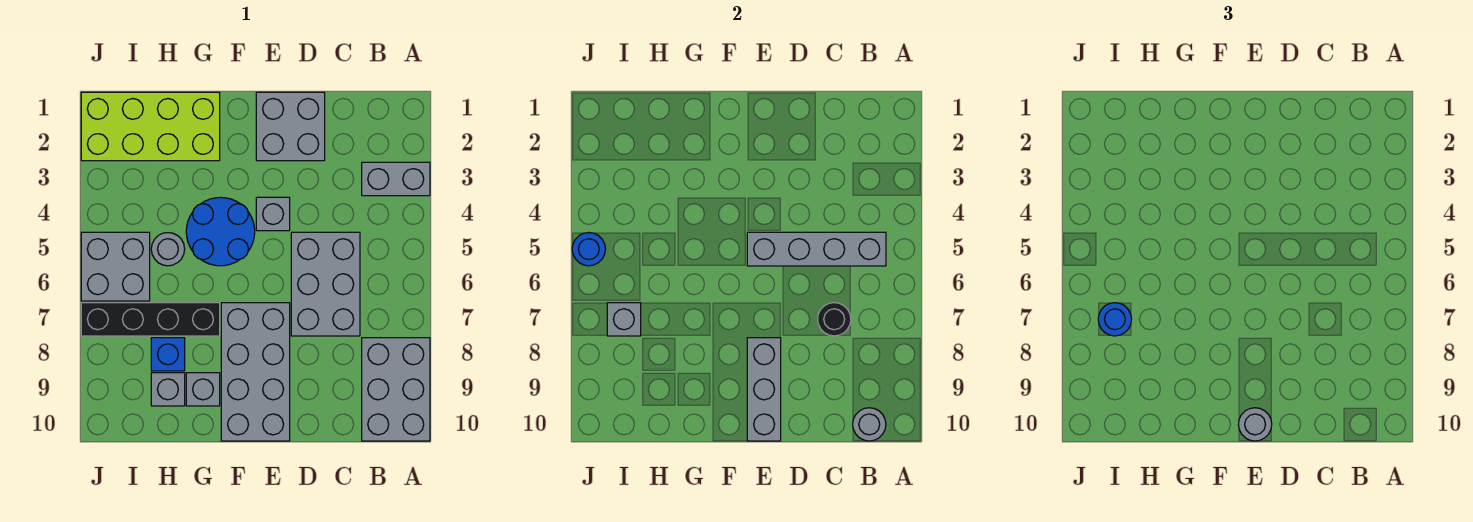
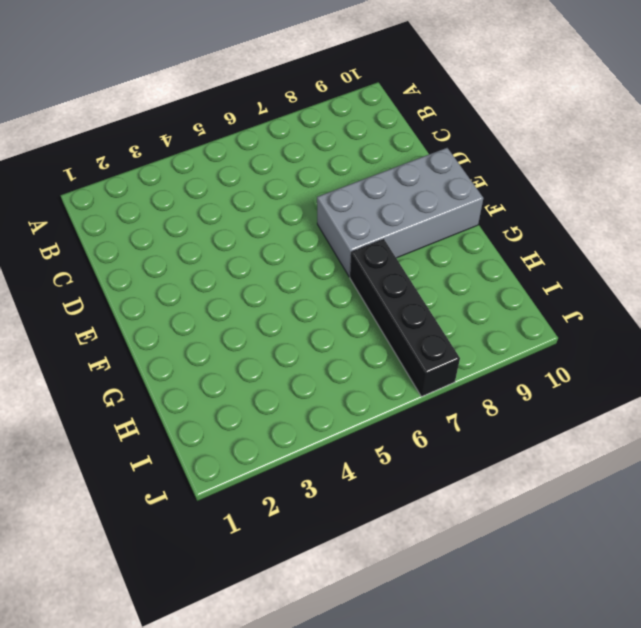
none -> grey brick A3:B3 level 1
none -> grey brick A8:B10 level 1
none -> grey brick C5:D7 level 1

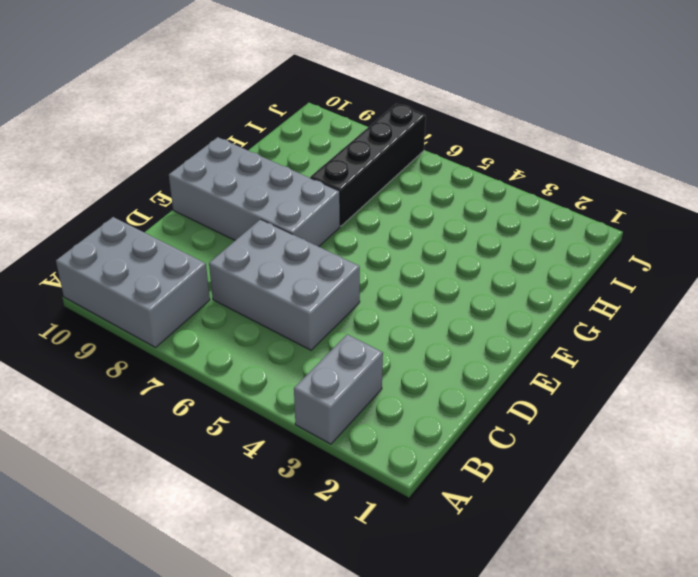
none -> grey brick D1:E2 level 1
none -> grey brick E4 level 1
none -> blue round brick F4:G5 level 1

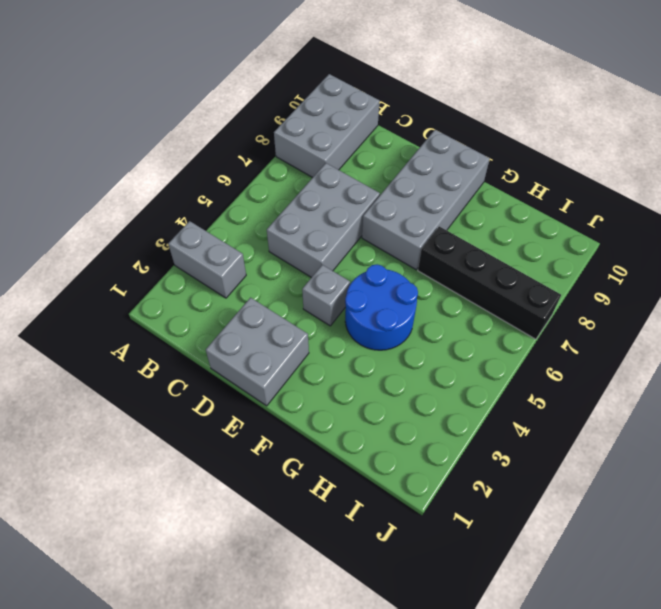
none -> lime brick G1:J2 level 1
none -> grey brick G9 level 1
none -> grey round brick H5 level 1

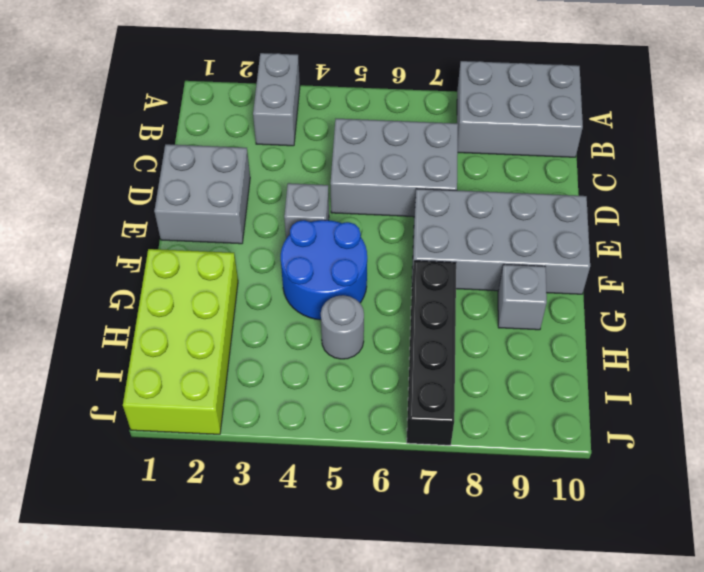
none -> blue brick H8 level 1
none -> grey brick H9 level 1
none -> grey brick I5:J6 level 1

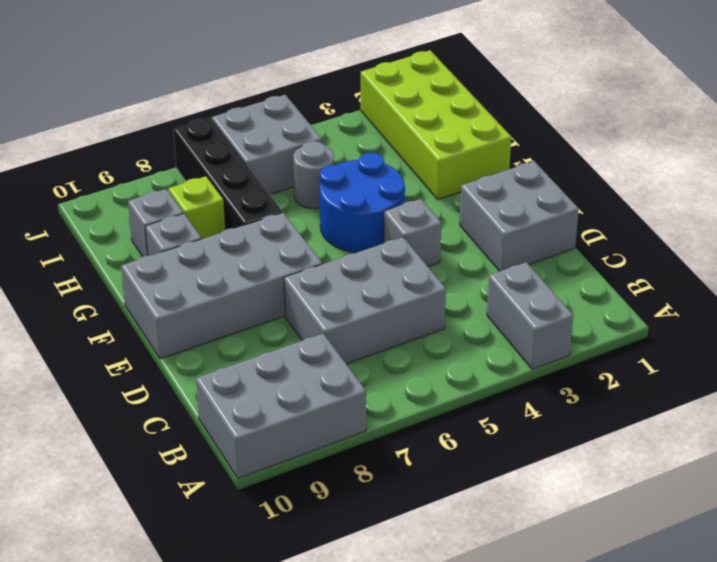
lime brick H8 level 1 -> blue brick H8 level 1
none -> grey brick B5:E5 level 2
none -> grey round brick B10 level 2
none -> black round brick C7 level 2

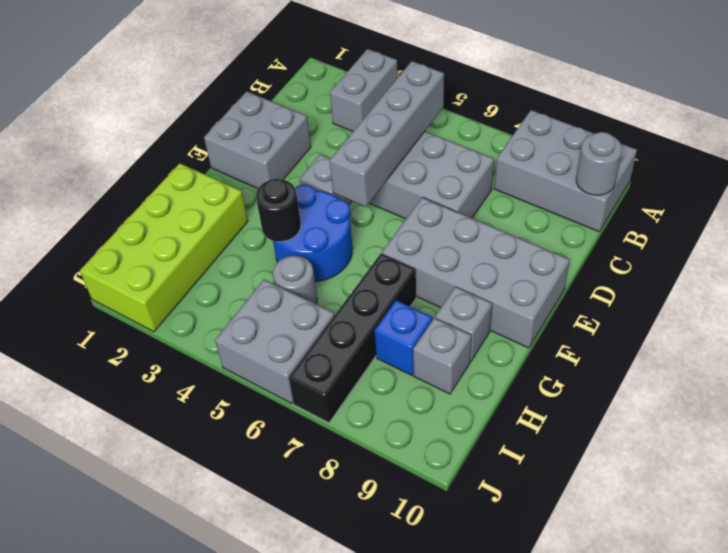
black round brick G4 level 2 -> black round brick C7 level 2
none -> grey brick E8:E10 level 2
none -> grey brick I7 level 2
none -> blue round brick J5 level 2

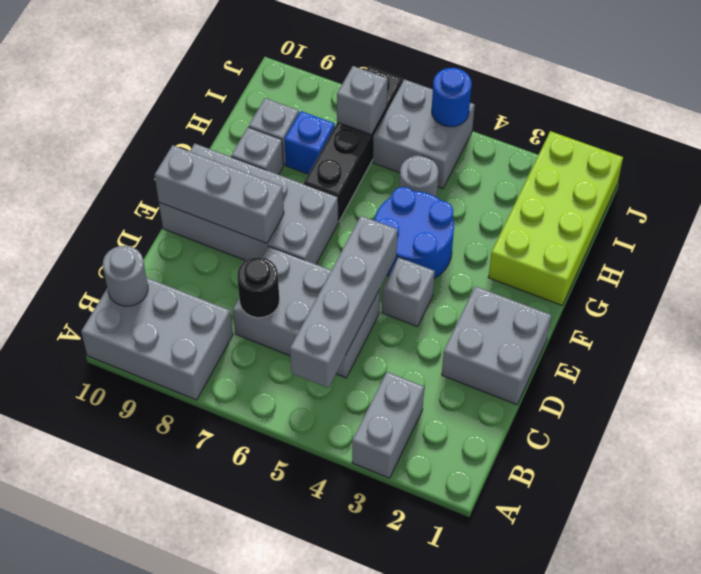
none -> grey round brick E10 level 3
none -> blue round brick I7 level 3

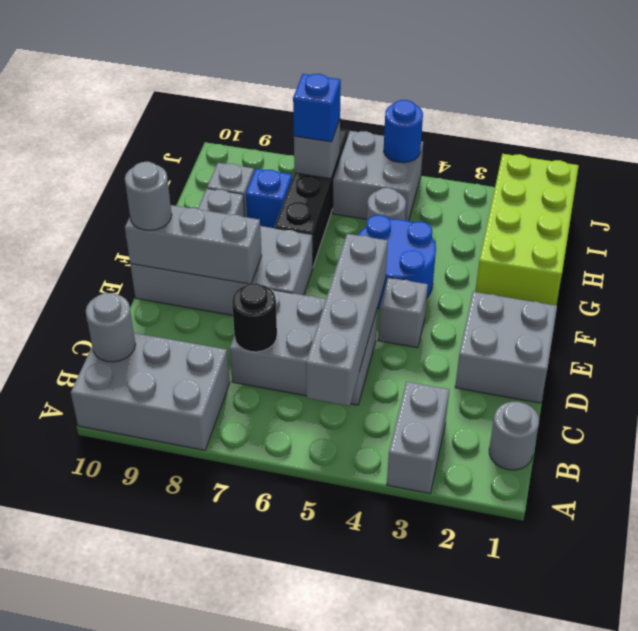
grey round brick B1 level 1 -> none
blue brick I7 level 3 -> blue round brick I7 level 3

